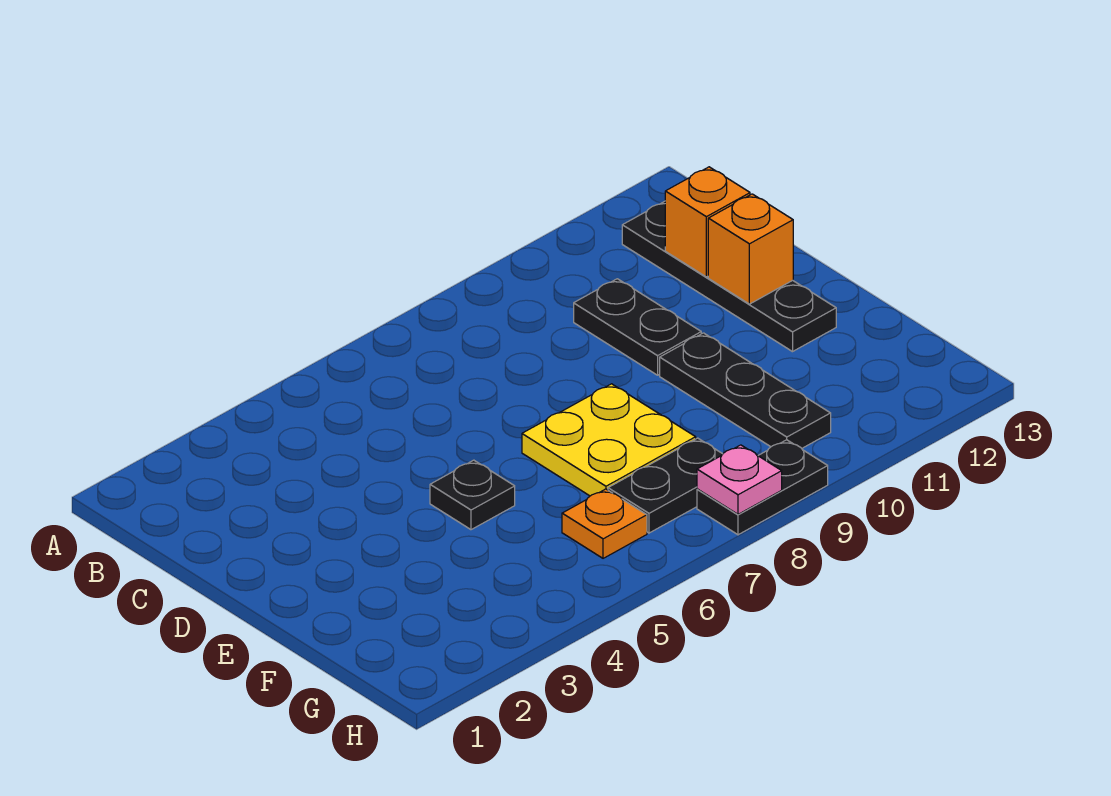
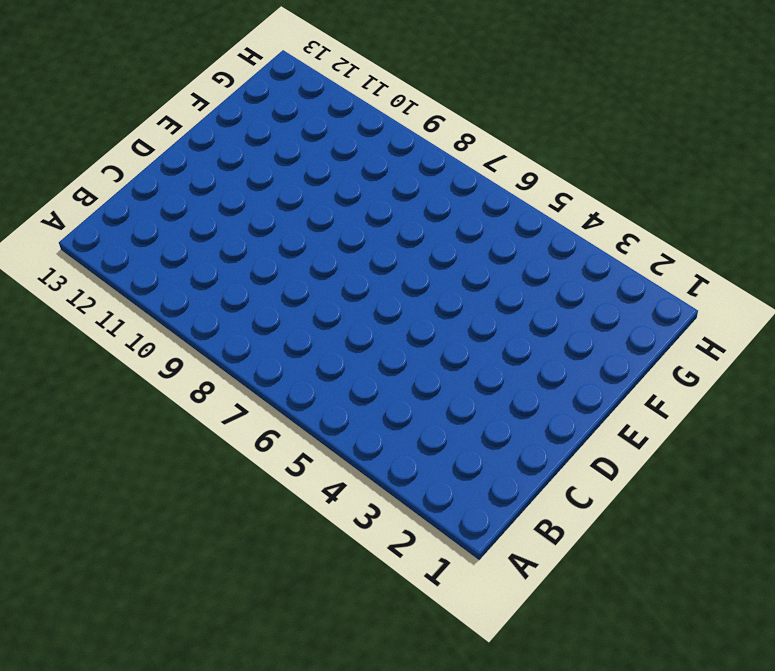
none -> black plate B12:E12 level 1
none -> black plate C10:D10 level 1

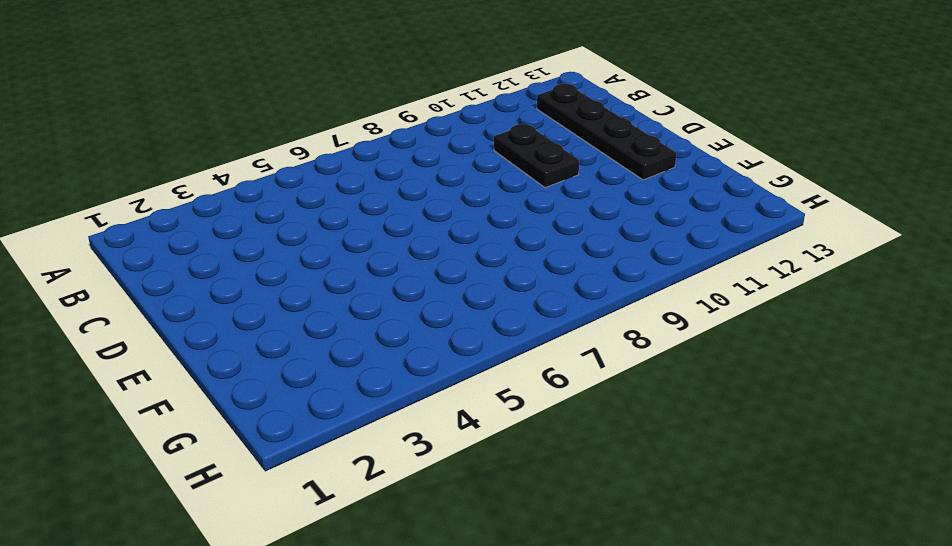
none -> black plate E5 level 1
none -> yellow plate E7:F8 level 1

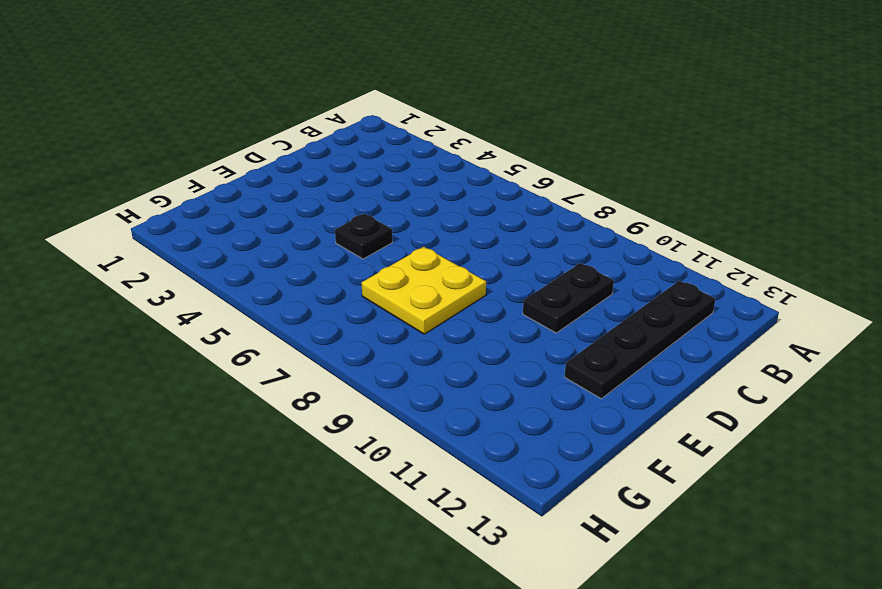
none -> black plate E10:G10 level 1
none -> orange plate G6 level 1

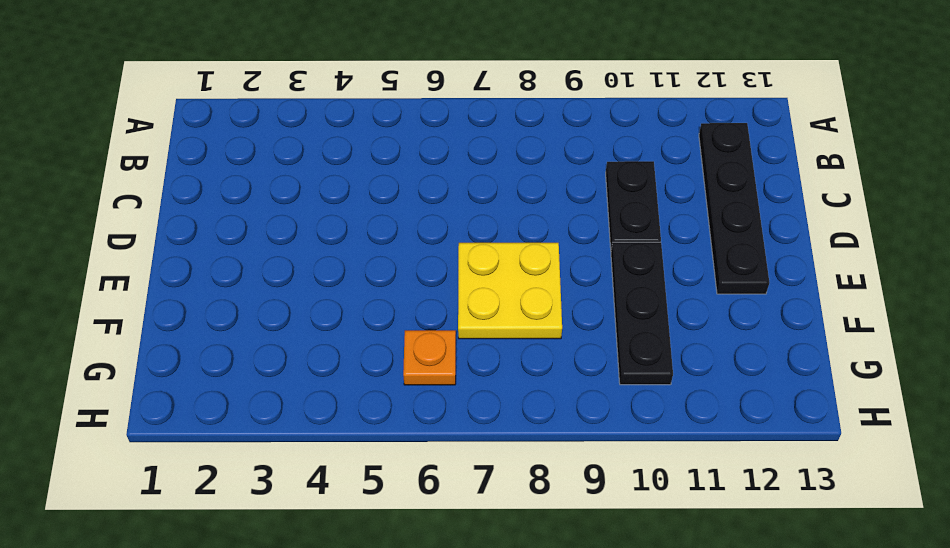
none -> black plate E5 level 1
none -> black plate G7:G8 level 1

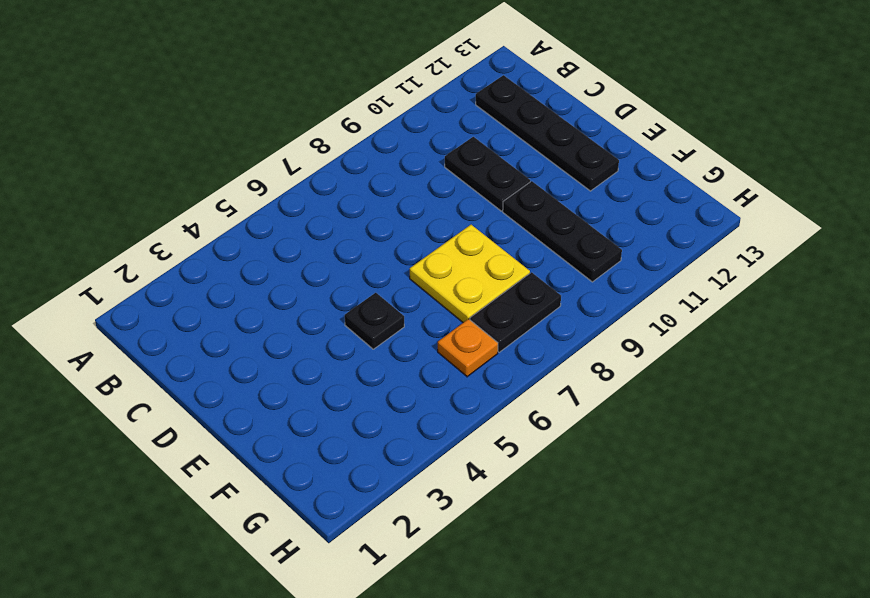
none -> black plate H8:H9 level 1
none -> orange brick C12 level 2

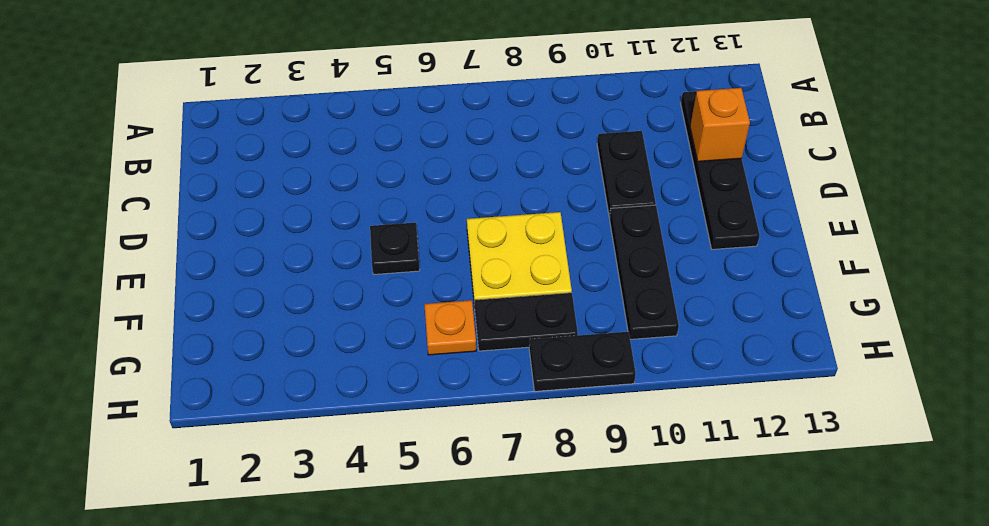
none -> orange brick D12 level 2
none -> pink plate H8 level 2

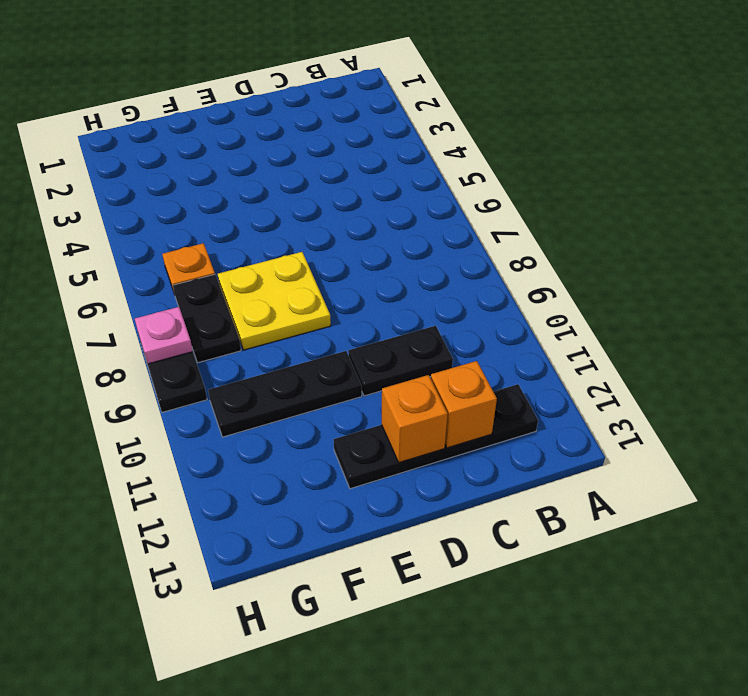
none -> black plate E5 level 1

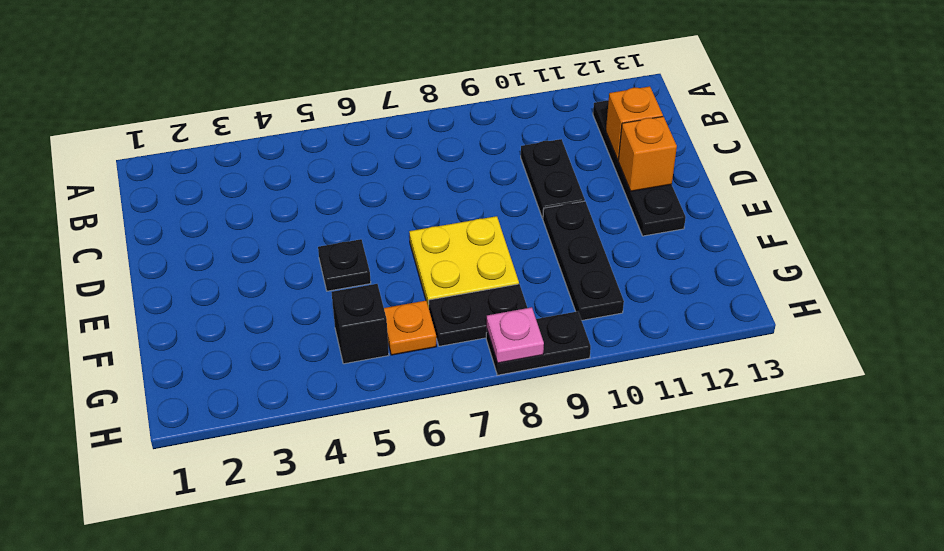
black brick G5 level 1 -> none

